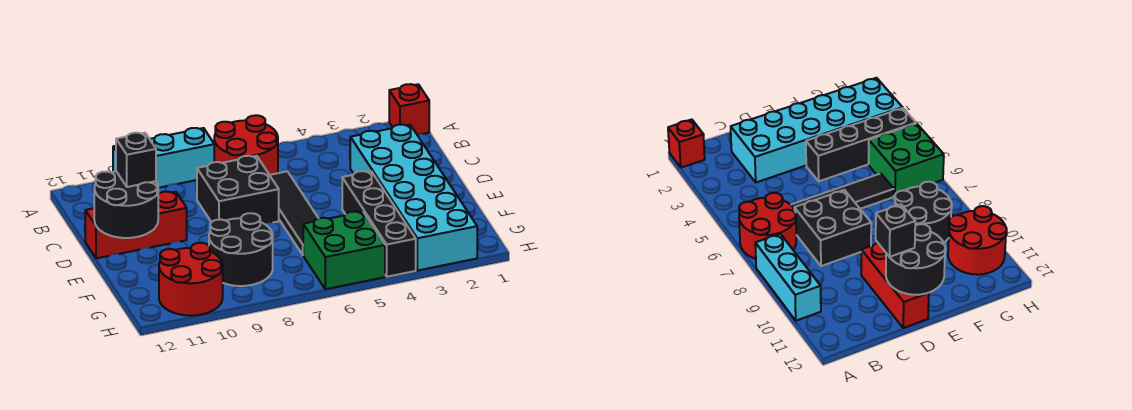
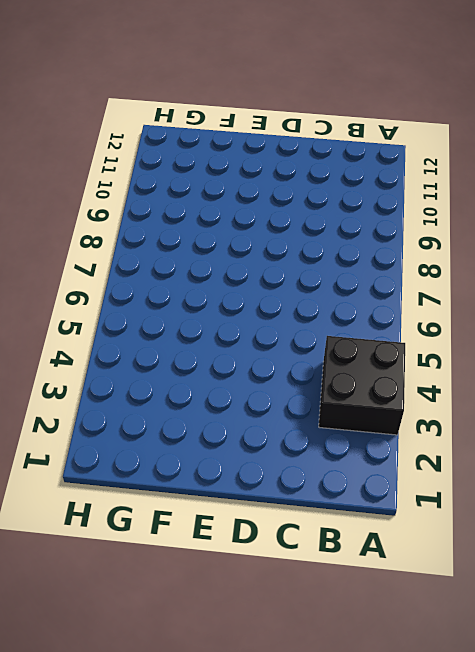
black brick A3:B4 level 1 -> black brick C7:D8 level 1
none -> red brick A1 level 1
none -> red round brick A6:B7 level 1
none -> cyan brick A8:A10 level 1

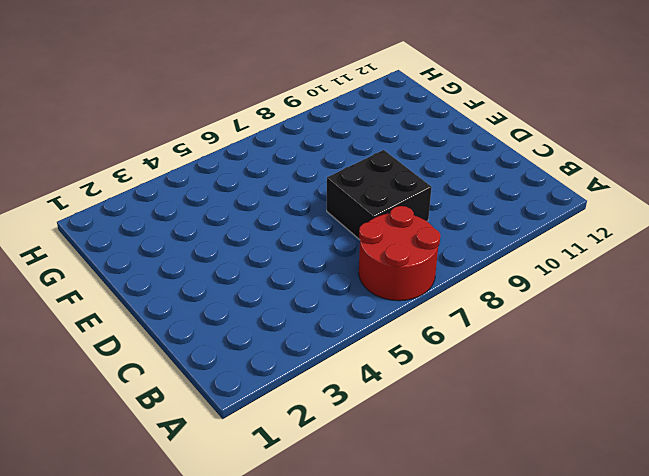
none -> red brick A1 level 1
none -> cyan brick A8:A10 level 1
none -> cyan brick C2:H3 level 1

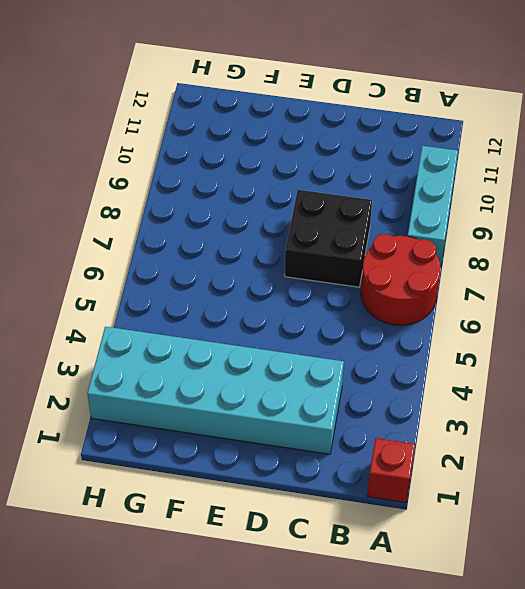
none -> black tile C6:F6 level 1
none -> red brick D10:D12 level 1
none -> black brick E4:H4 level 1

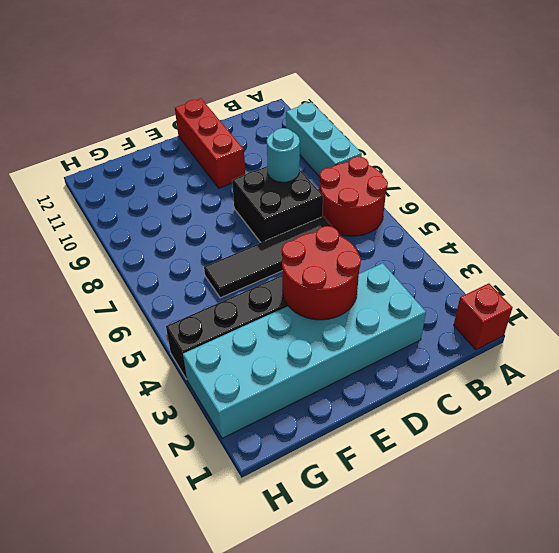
cyan round brick C8 level 2 -> none
red round brick D3:E4 level 2 -> red round brick G10:H11 level 1
none -> black round brick F8:G9 level 1
none -> green brick G5:H6 level 1
none -> black round brick D11:E12 level 2

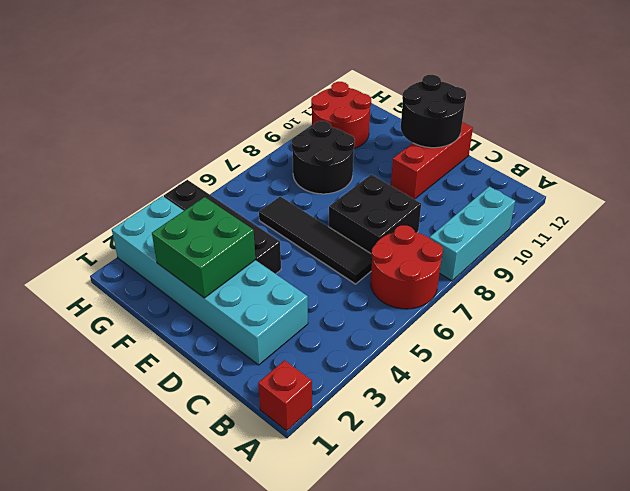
green brick E2:F3 level 2 -> green brick G5:H6 level 1
none -> black brick D11 level 3

